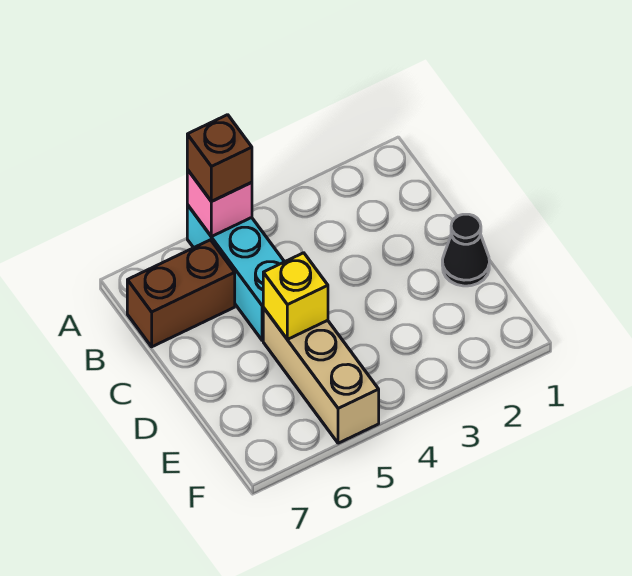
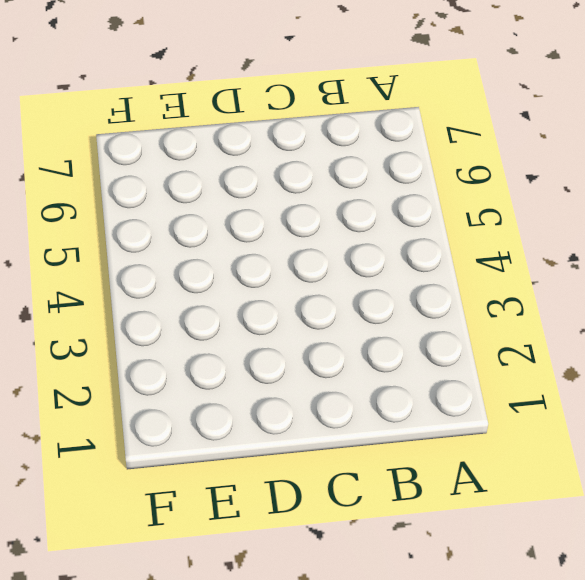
none -> cyan brick A5:C5 level 1
none -> brown brick B6:B7 level 1

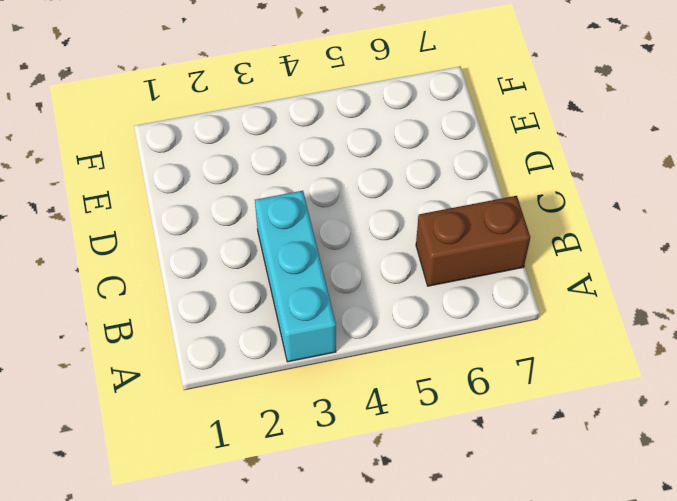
cyan brick A3:C3 level 1 -> cyan brick A5:C5 level 1
none -> black cone D1 level 1
none -> tan brick D5:F5 level 1

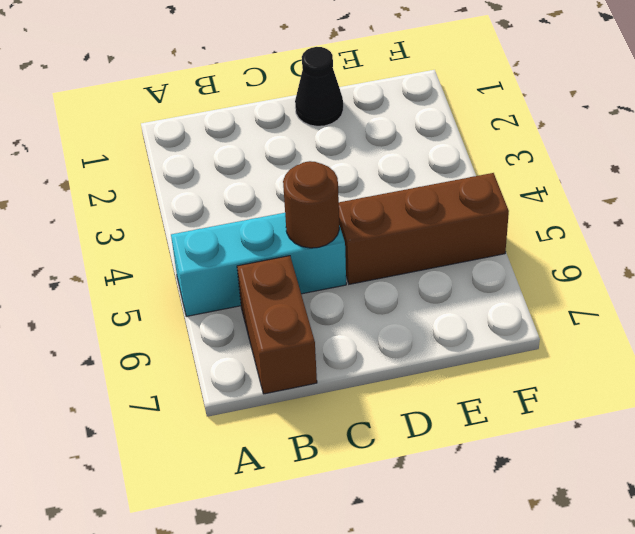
brown round brick C5 level 2 -> none
brown brick D5:F5 level 1 -> tan brick D5:F5 level 1
none -> pink brick A5 level 2
none -> yellow brick D5 level 2

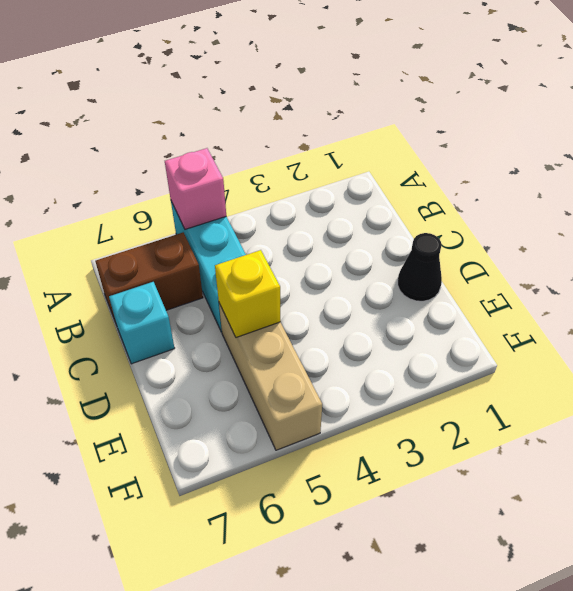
cyan brick C7 level 1 -> none
none -> brown brick A5 level 3

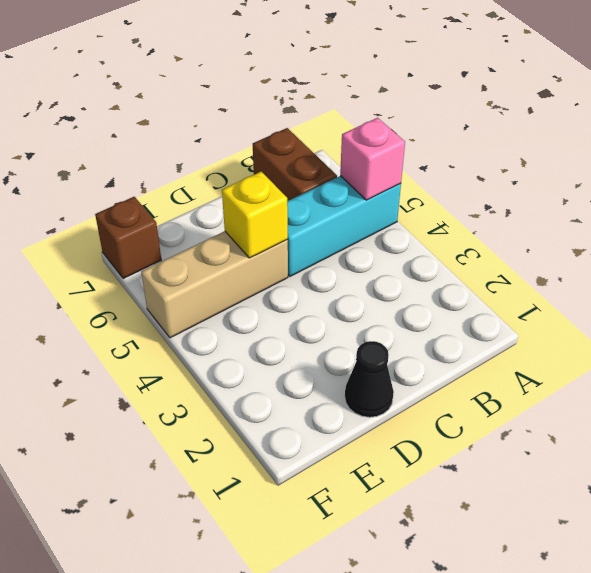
brown brick F7 level 1 -> brown brick A5 level 3

